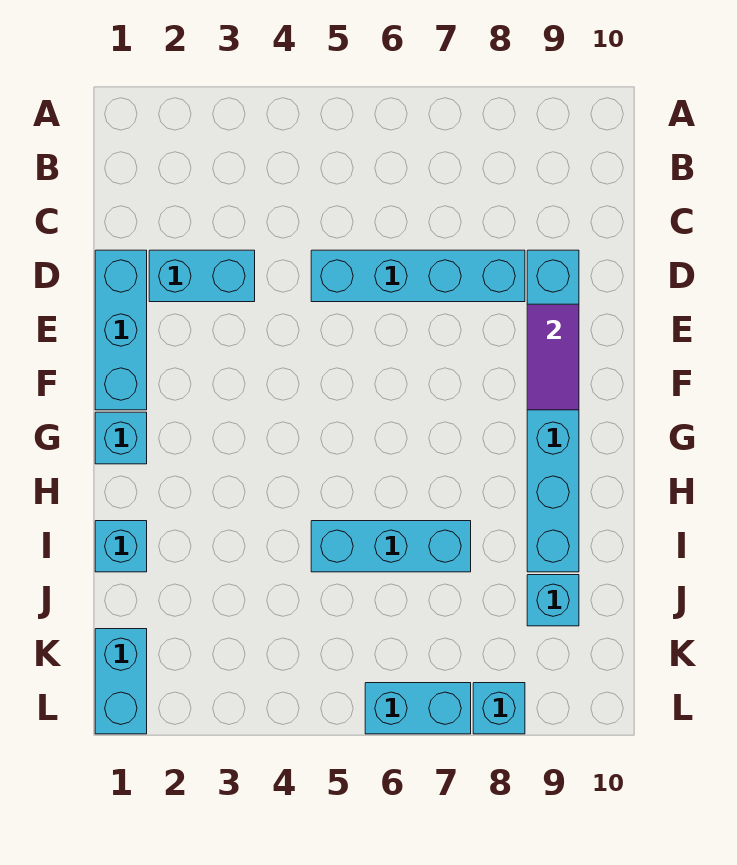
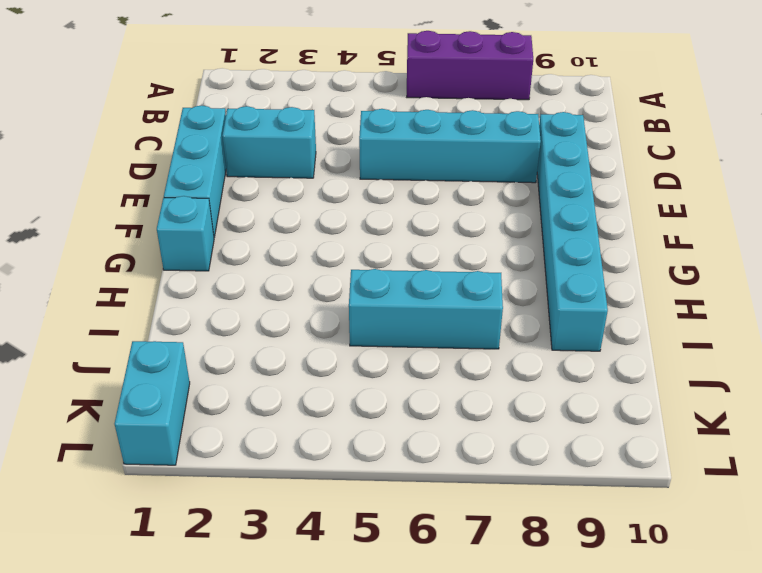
purple brick A6:A8 level 1 -> none
none -> cyan brick I1 level 1
none -> cyan brick J9 level 1
none -> cyan brick L6:L7 level 1

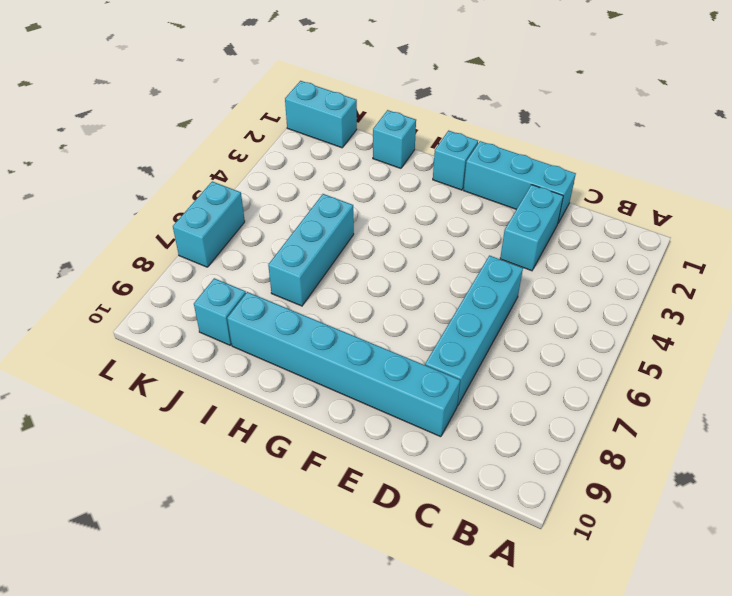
none -> cyan brick L8 level 1
none -> purple tile E9:F9 level 2

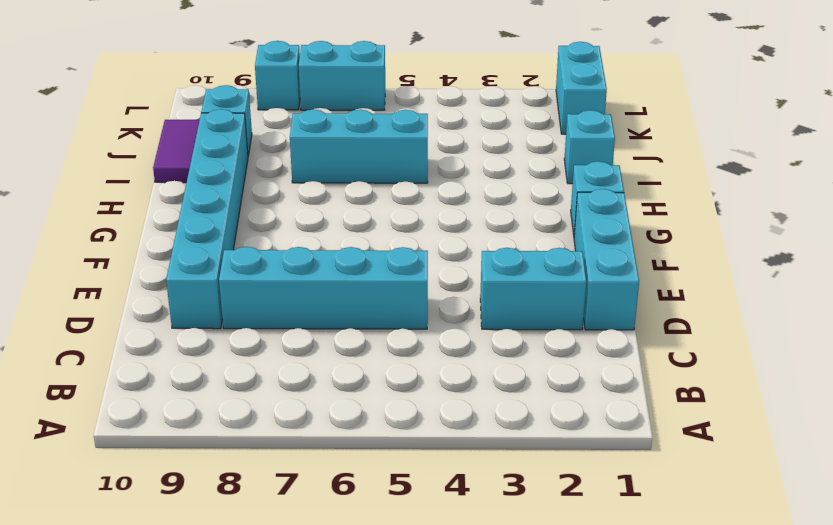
purple tile I10:J10 level 1 -> purple tile E9:F9 level 2

